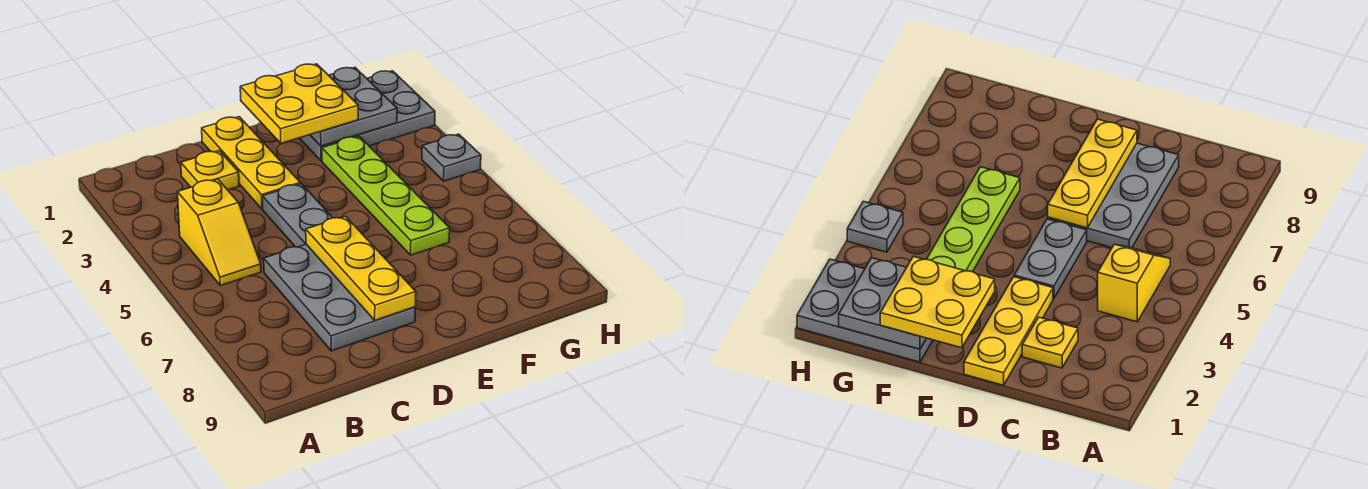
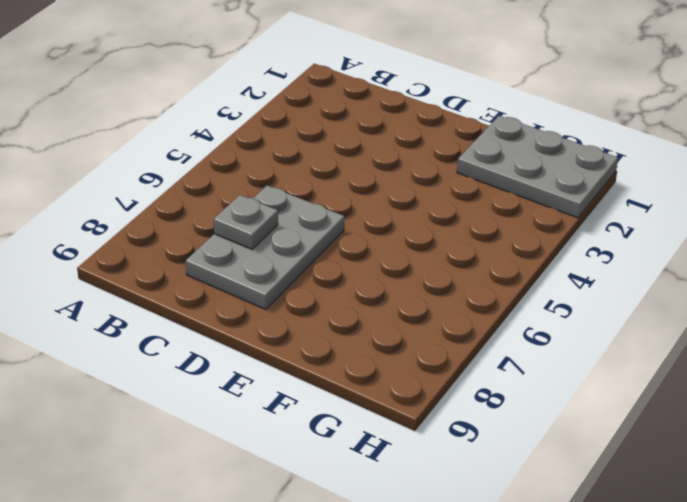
grey plate C7 level 2 -> grey plate H4 level 1
none -> yellow slope B4:B5 level 1 top 4
none -> yellow plate C2 level 1

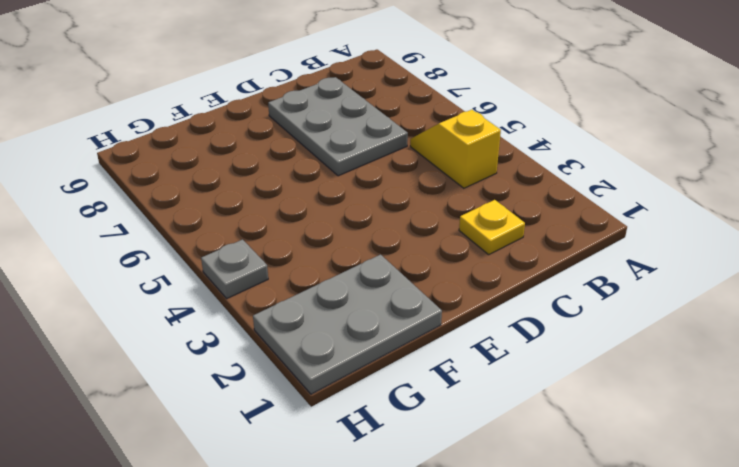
none -> yellow plate D1:D3 level 1
none -> grey plate D4:D5 level 1

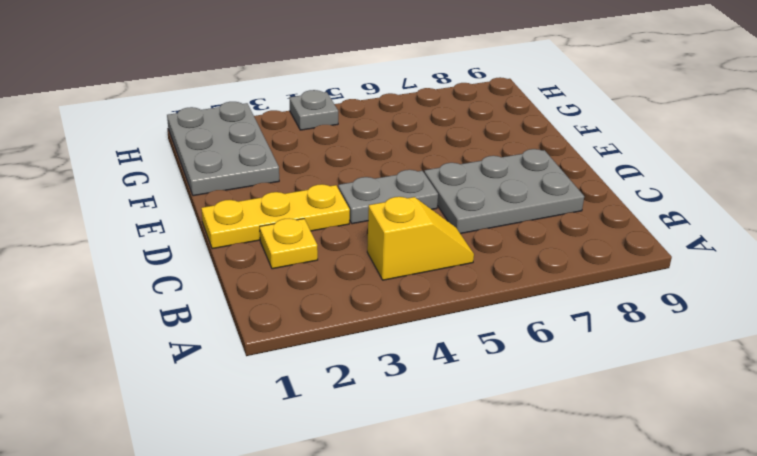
none -> lime plate F3:F6 level 1
none -> yellow plate D6:D8 level 2

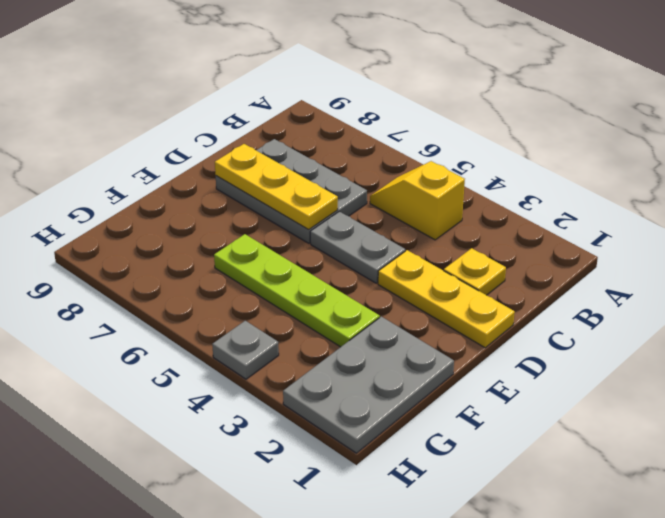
none -> grey plate F1:G2 level 2
none -> yellow plate E1:F2 level 3

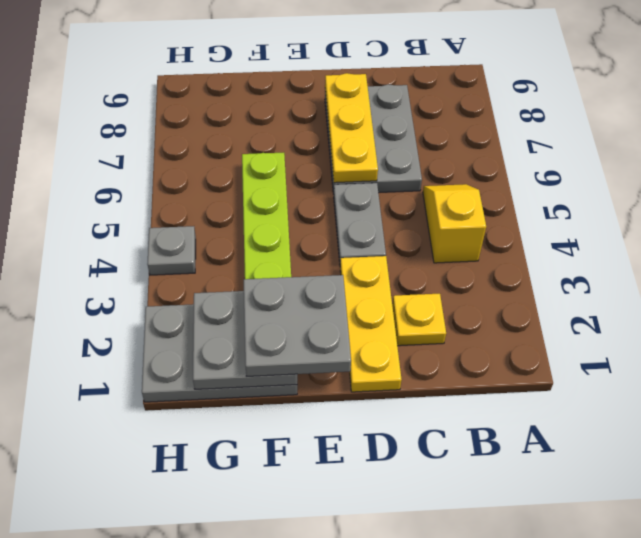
grey plate E1:F2 level 3 -> yellow plate E1:F2 level 3

